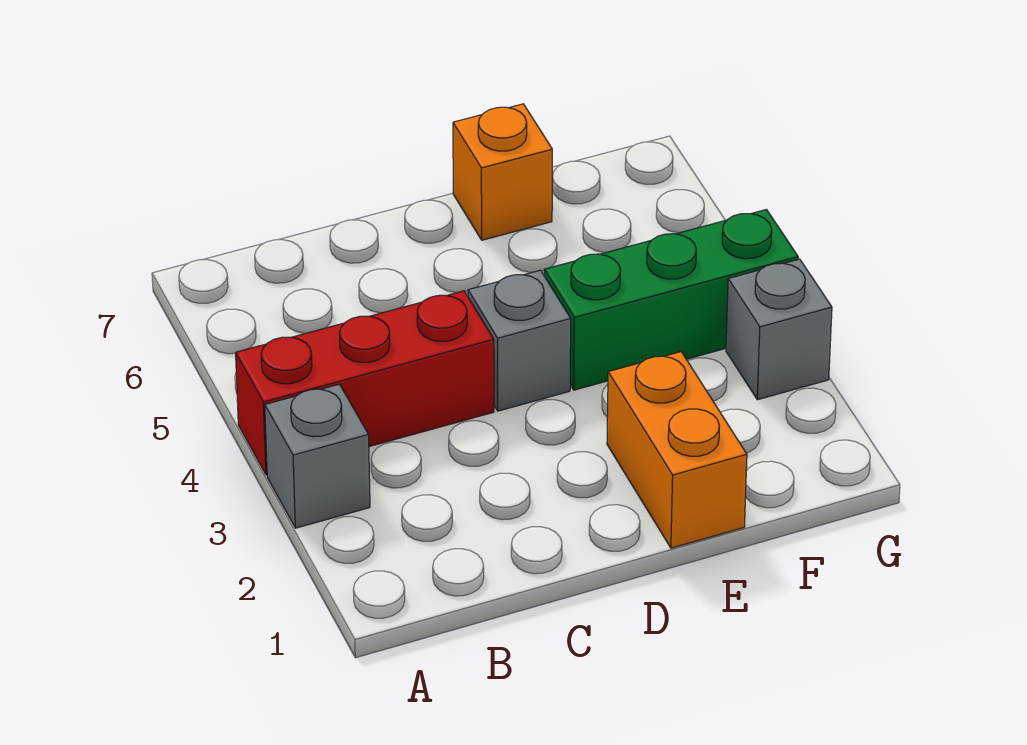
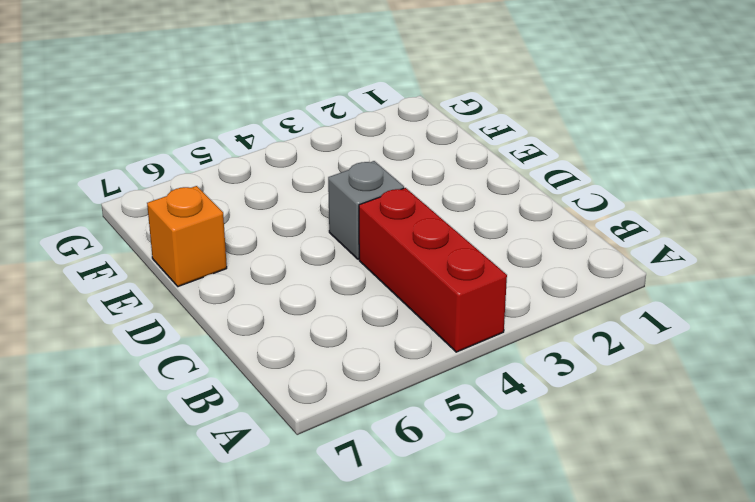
none -> grey brick A3 level 1
none -> orange brick E1:E2 level 1

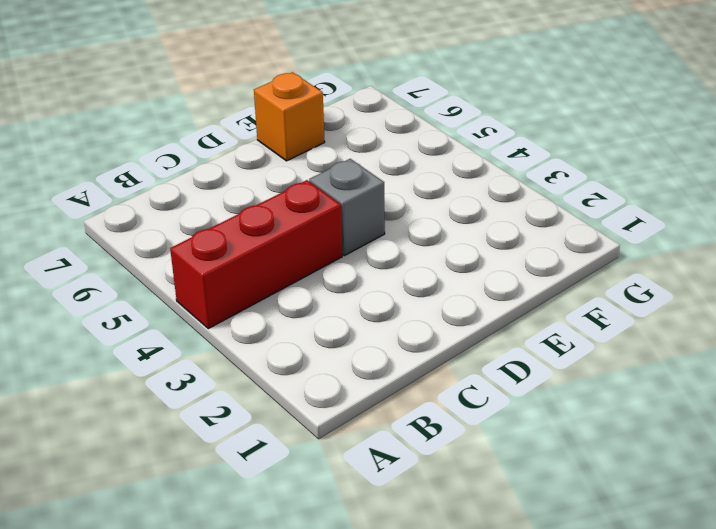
none -> grey brick A3 level 1
none -> orange brick E1:E2 level 1

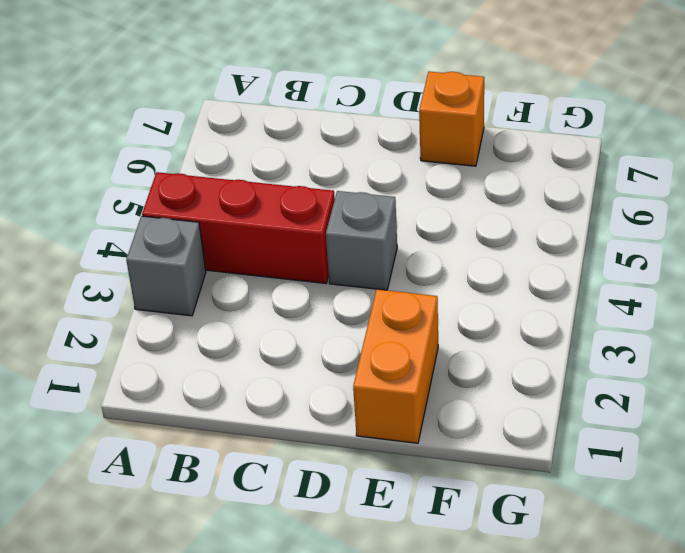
none -> green brick E4:G4 level 1
none -> grey brick G3 level 1

